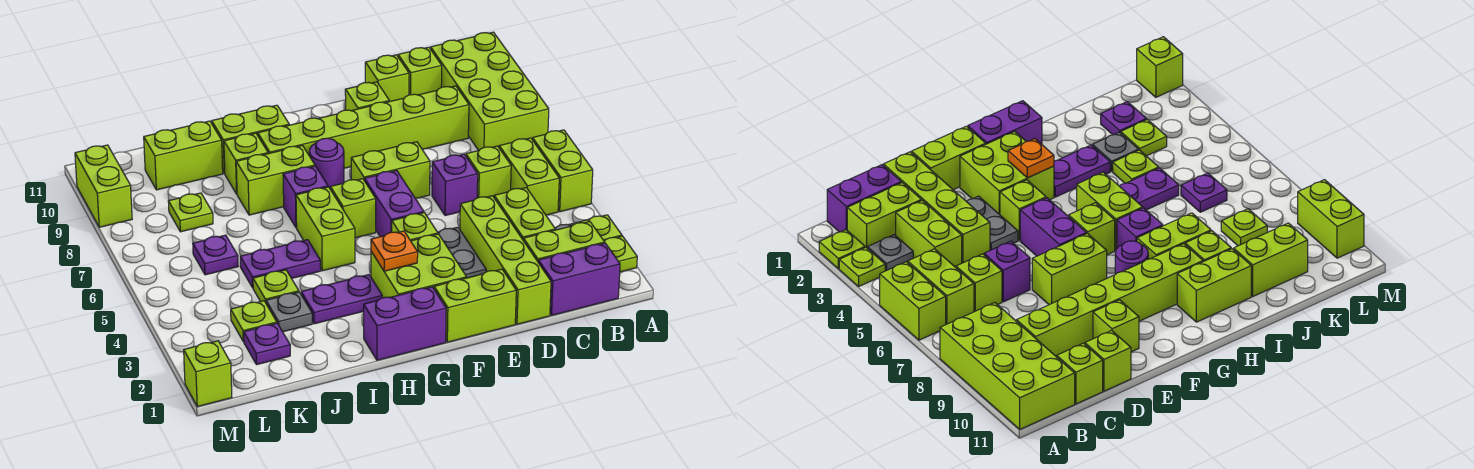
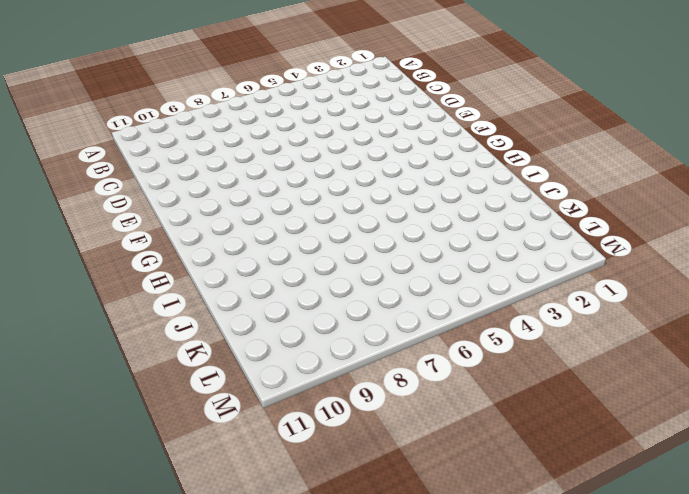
none -> lime plate A2 level 1
none -> lime plate A3 level 1
none -> lime brick A5:A6 level 1
none -> lime brick A8:B11 level 1

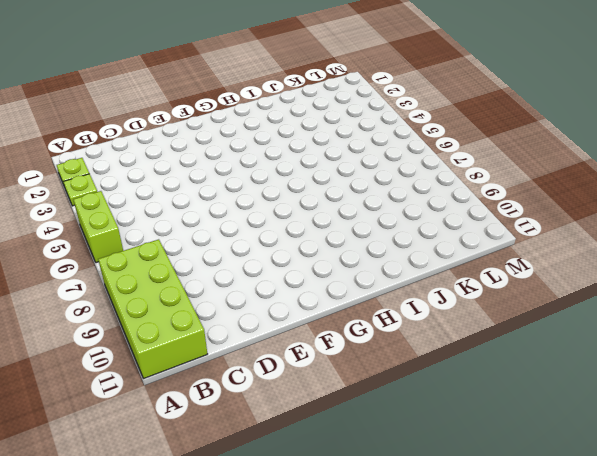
none -> purple brick B1:C1 level 1
none -> lime brick B2:C2 level 1
none -> grey plate B3 level 1
none -> lime brick B5:B6 level 1

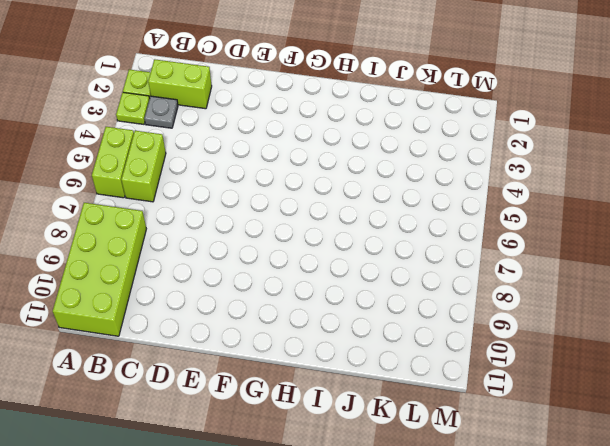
none -> purple brick B1:C1 level 1
none -> lime brick C3:C4 level 1
none -> lime brick C6 level 1
none -> lime brick C9:H9 level 1

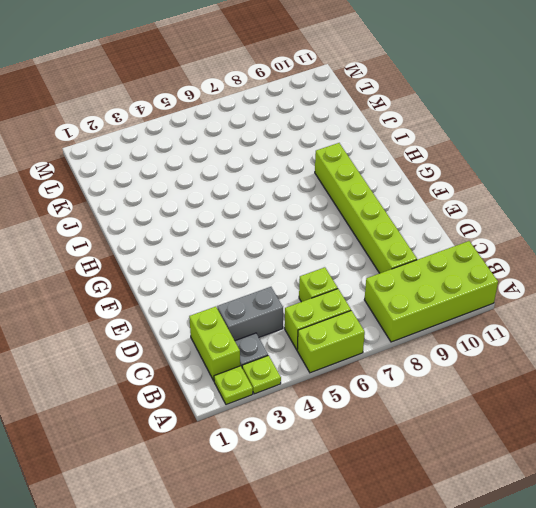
grey brick C3:C4 level 1 -> lime brick C3:C4 level 1
none -> purple brick B1:C1 level 1
none -> lime brick C11 level 1
none -> lime brick D1:D4 level 1
none -> purple brick D6 level 1

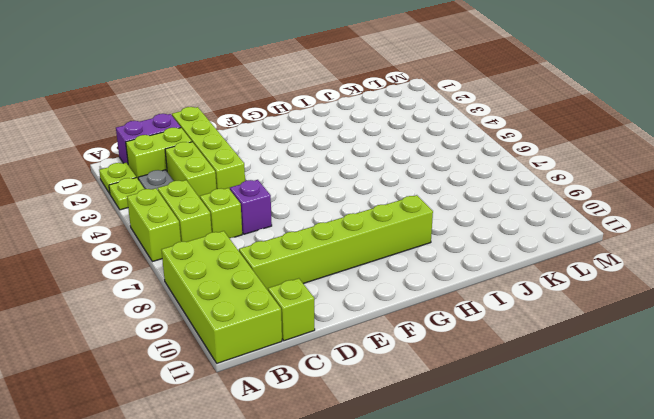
none -> lime brick D11 level 1
none -> lime brick E1:F1 level 1
none -> grey plate E3:E4 level 1
none -> lime brick E7:F7 level 1

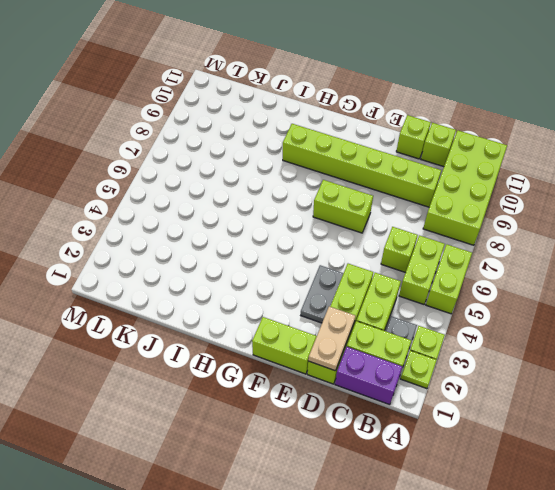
tan plate D1:D2 level 2 -> none
none -> purple brick D6 level 1
none -> lime brick E10 level 1
none -> lime brick F2:G3 level 1
none -> lime brick F4 level 1

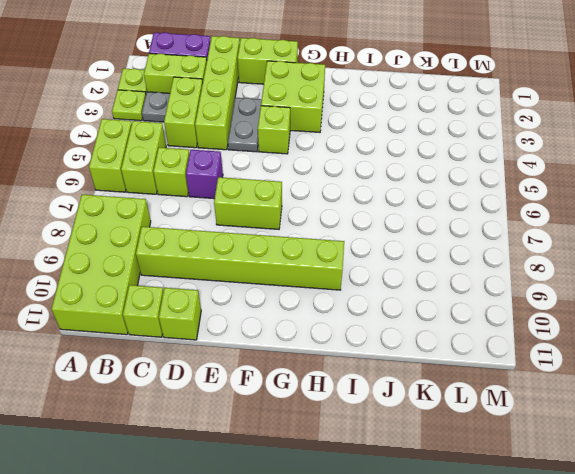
none -> lime brick E10 level 1
none -> purple brick F5:F6 level 1
none -> purple brick G1:H1 level 1
none -> lime brick G6 level 1

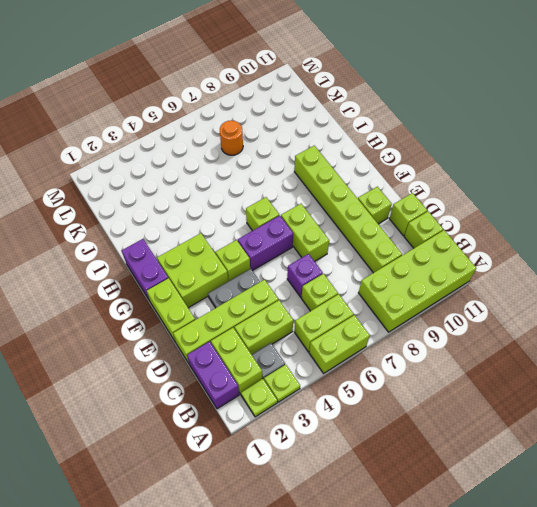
orange round brick K7 level 1 -> none
none -> purple round brick G8 level 1
none -> purple plate H3:I3 level 1
none -> lime brick H5:H6 level 1
none -> purple brick H7 level 1

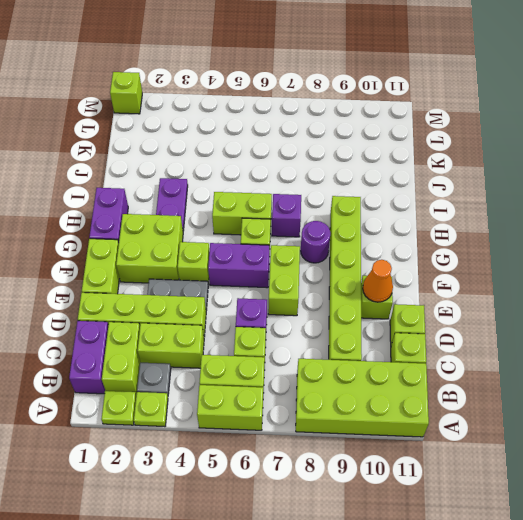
orange cone E10 level 2 -> none
none -> lime brick H8:I8 level 1
none -> lime brick H10:I10 level 1
none -> purple plate I5:J5 level 1
none -> lime brick I9 level 1

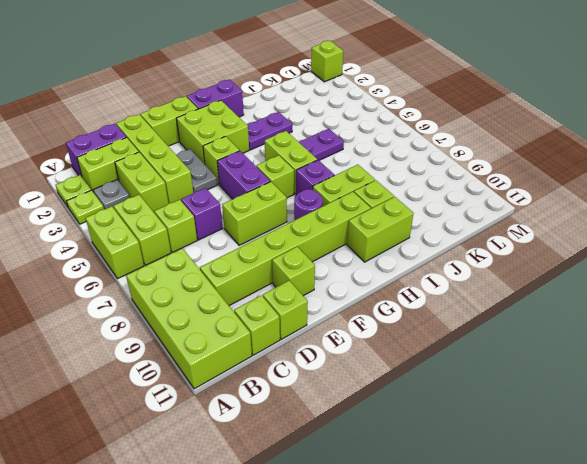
none -> grey plate J3 level 1
none -> lime plate J4 level 1
none -> lime brick J10:K10 level 1
none -> purple plate K2 level 1

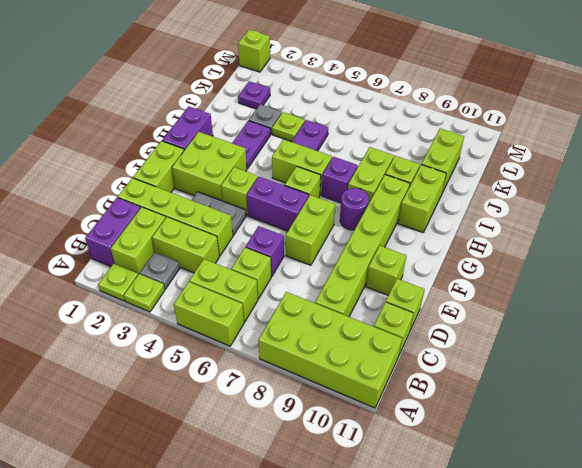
none -> lime plate K3 level 1
none -> purple plate K6 level 1
none -> lime plate K8 level 1
none -> lime brick M9:M10 level 1

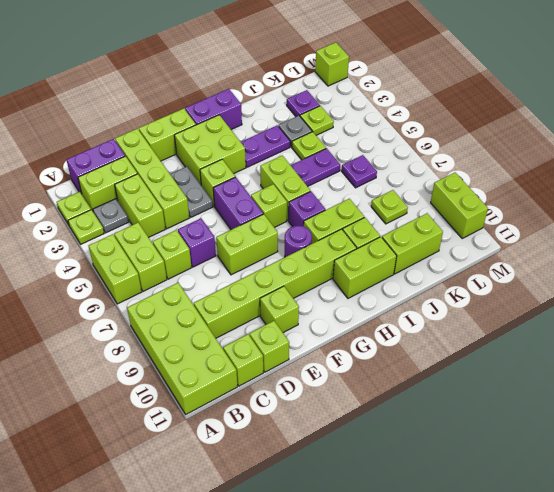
none -> orange plate G3 level 2

